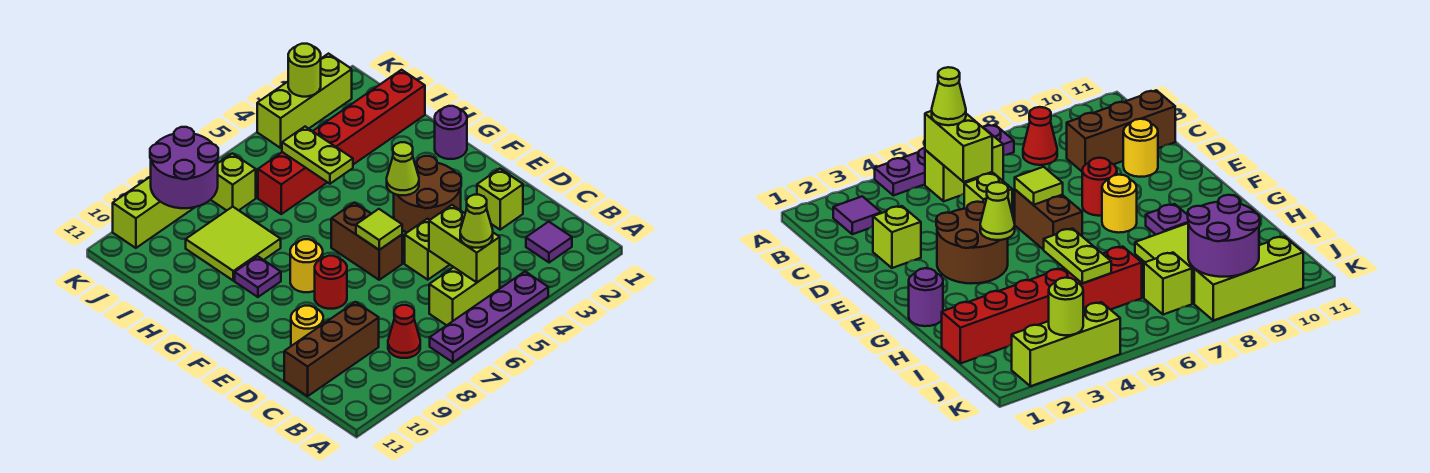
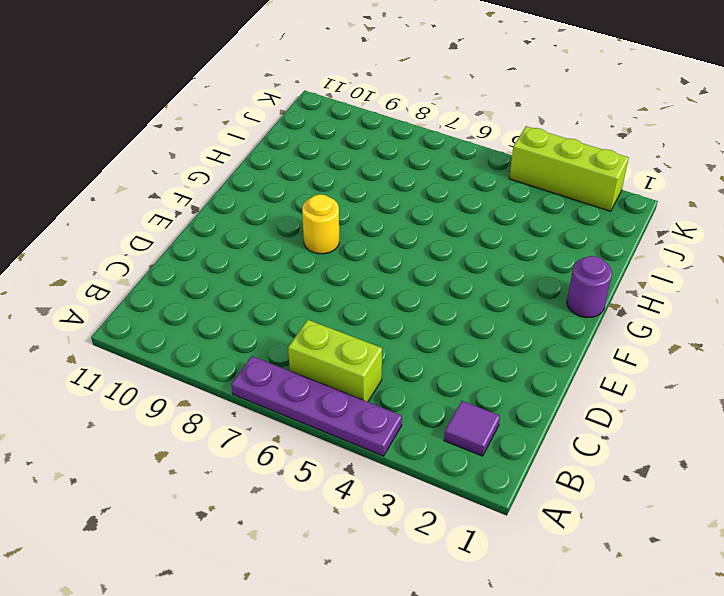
none -> red cone B8 level 1
none -> brown brick C9:C11 level 1
none -> lime brick D2 level 1

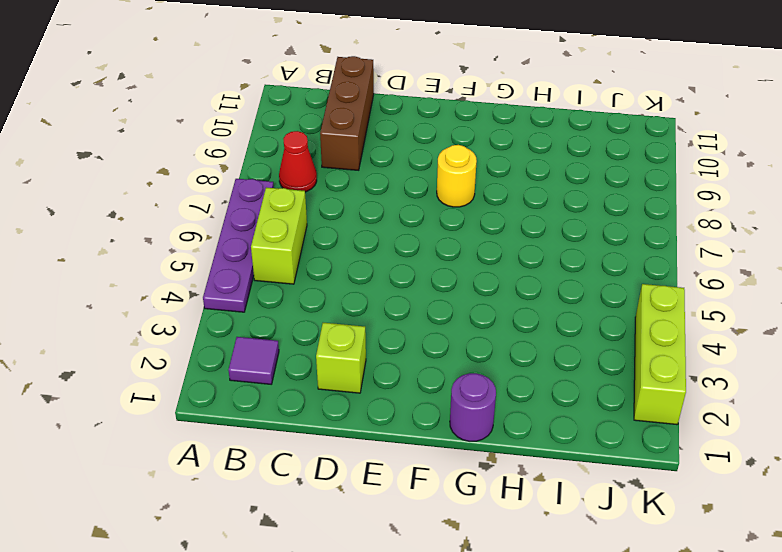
none -> lime brick D5 level 1
none -> yellow round brick D10 level 1
none -> brown round brick E3:F4 level 1

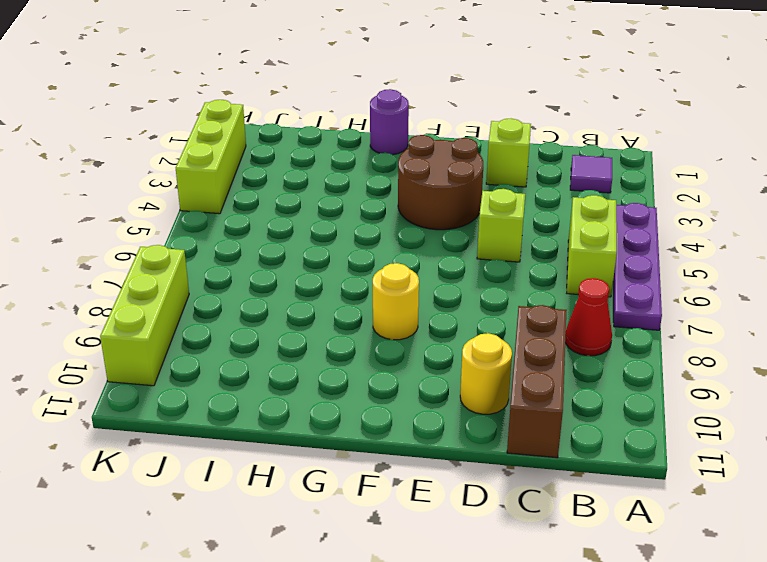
none -> brown brick E6:F6 level 1
none -> red round brick E8 level 1
none -> purple plate G9 level 1

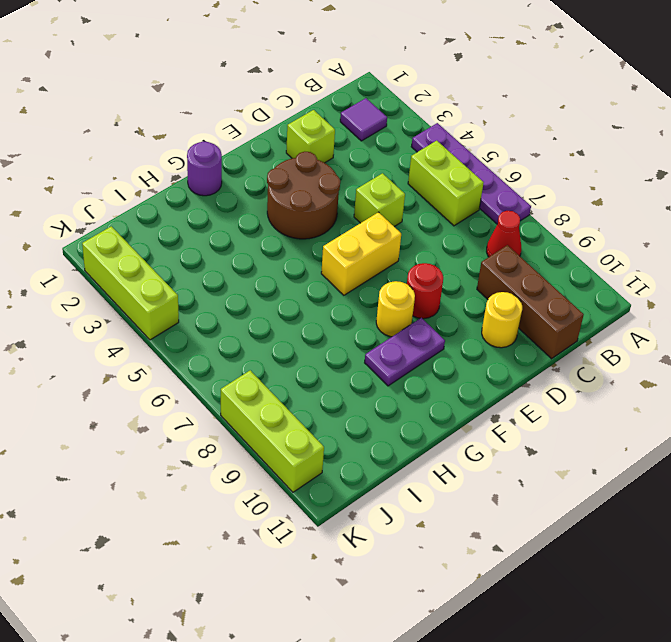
yellow brick E6:F6 level 1 -> brown brick E6:F6 level 1
purple plate F9:G9 level 1 -> purple plate G9 level 1
none -> lime tile H8:I9 level 1
none -> red brick I1:I6 level 1
none -> lime brick J7 level 1

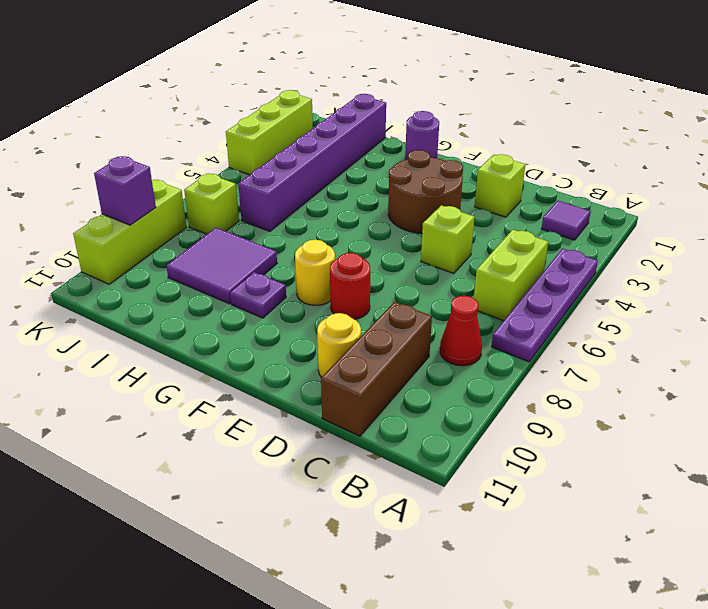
purple tile H8:I9 level 1 -> lime tile H8:I9 level 1
purple brick I1:I6 level 1 -> red brick I1:I6 level 1
purple brick K9 level 2 -> purple round brick J8:K9 level 2
none -> brown brick E6:F6 level 1
none -> lime brick B5:C5 level 2
none -> lime tile E6 level 2

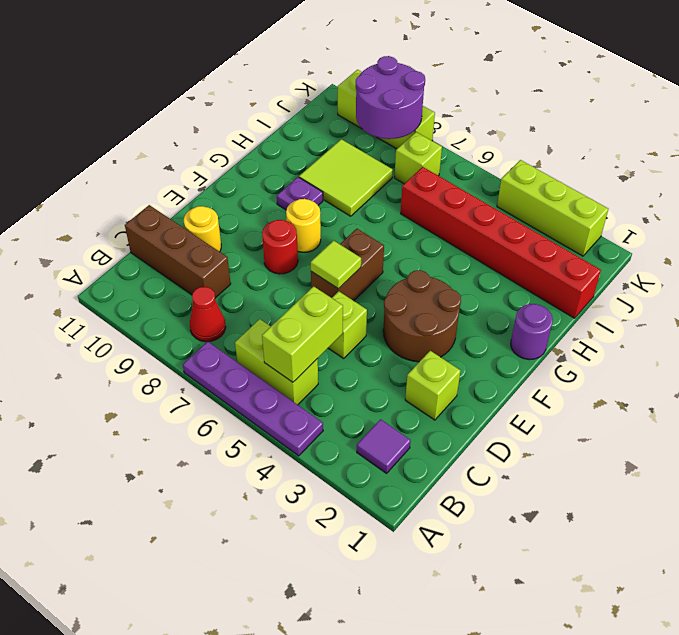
none -> lime cone F4 level 2
none -> lime plate H5:I5 level 2
none -> lime round brick K3 level 2

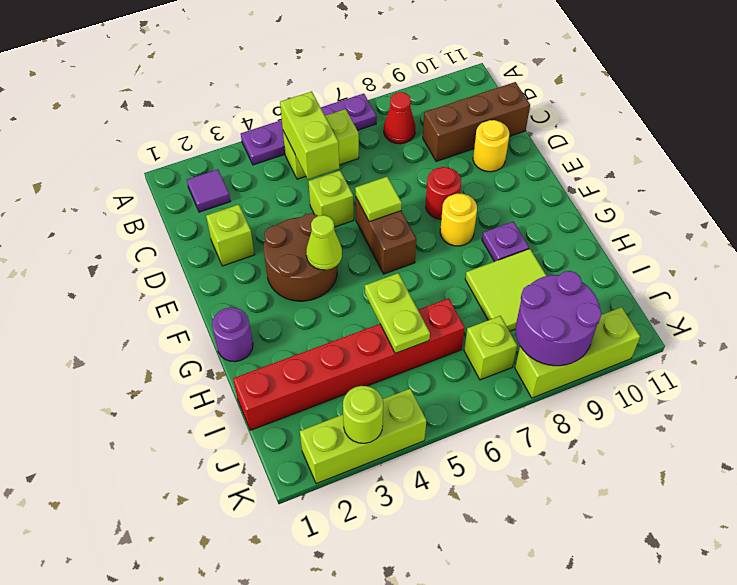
none -> lime cone B5 level 3

